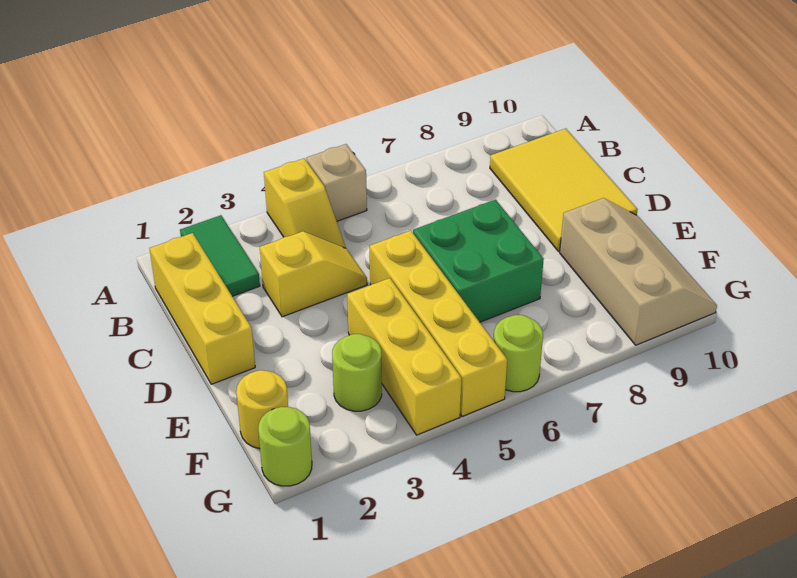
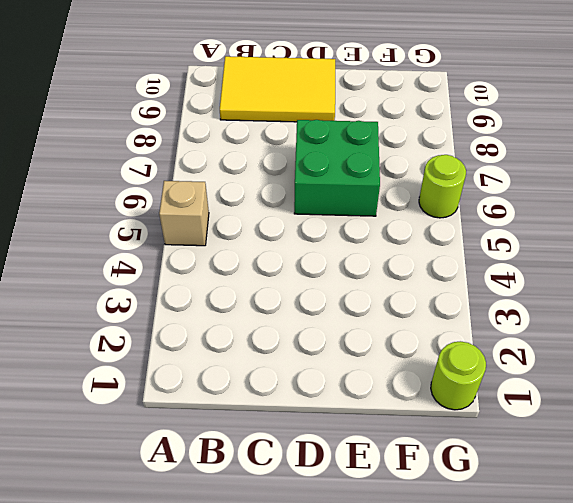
none -> green tile A2:B2 level 1
none -> yellow slope A4:B4 level 1 top A
none -> yellow brick B1:D1 level 1

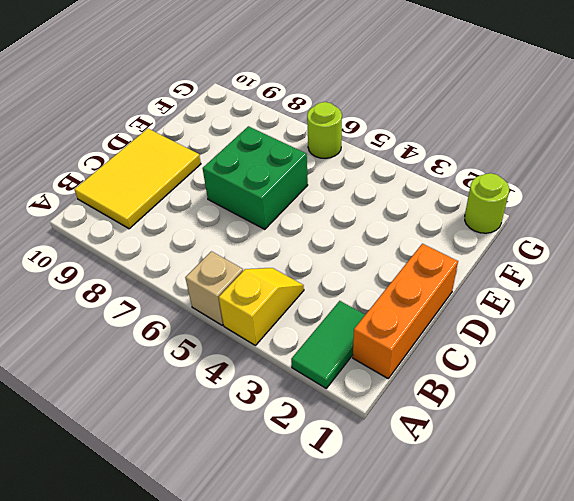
orange brick B1:D1 level 1 -> yellow brick B1:D1 level 1
none -> yellow slope C3:C4 level 1 top 3
none -> yellow brick D5:G5 level 1
none -> yellow brick E4:G4 level 1

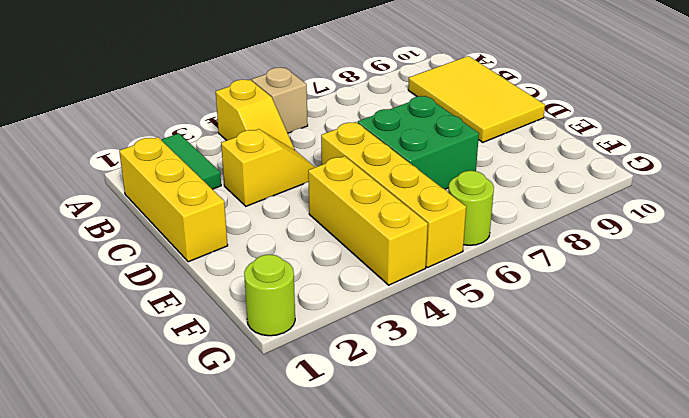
none -> tan slope E9:G10 level 1 top 9
none -> yellow round brick F1 level 1
none -> lime round brick F3 level 1

